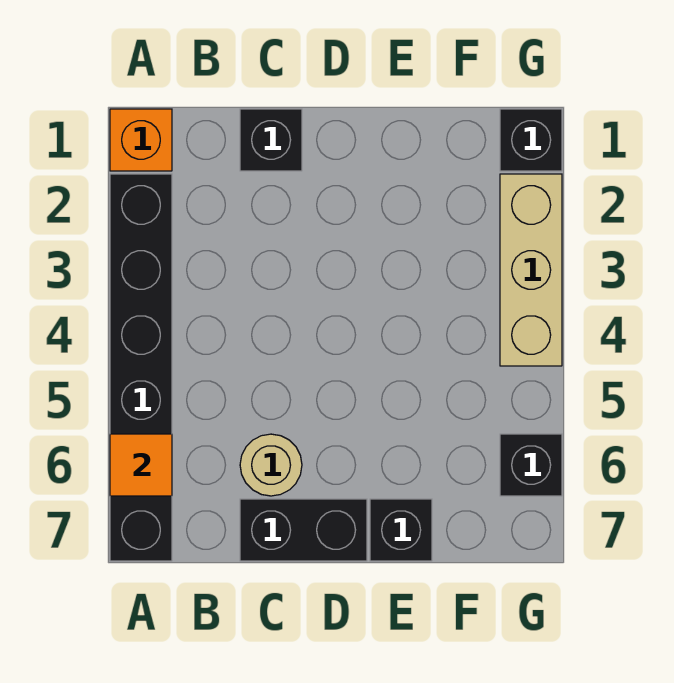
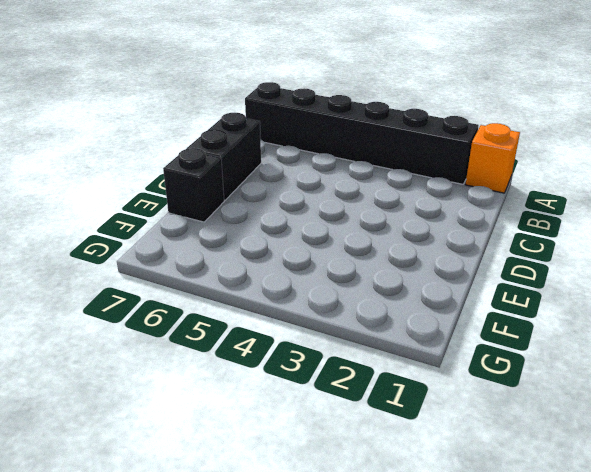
none -> black brick C1 level 1
none -> tan round brick C6 level 1

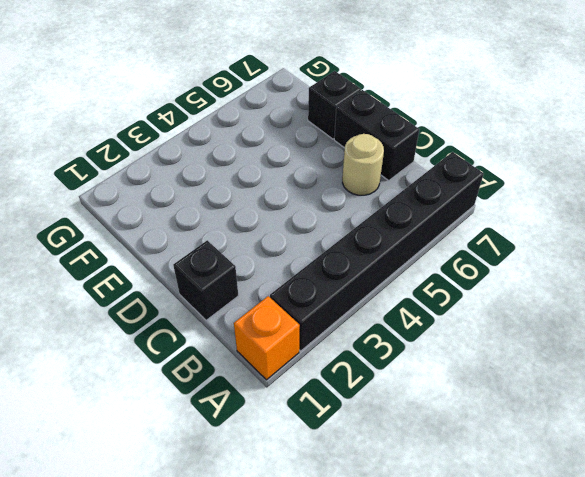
none -> black brick G1 level 1
none -> tan brick G2:G4 level 1

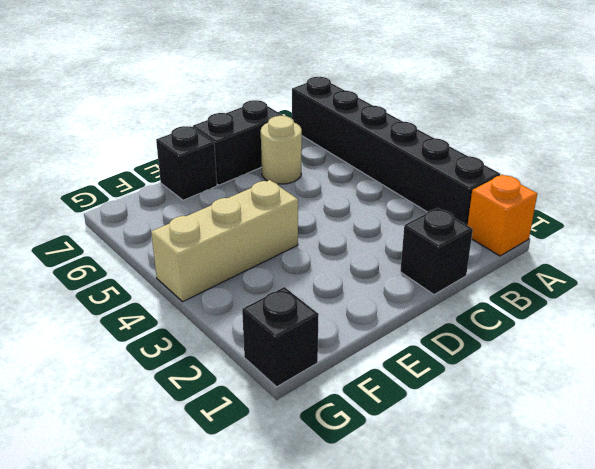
tan brick E4:G4 level 1 -> tan brick G2:G4 level 1
none -> black brick G6 level 1
none -> orange tile A6 level 2

